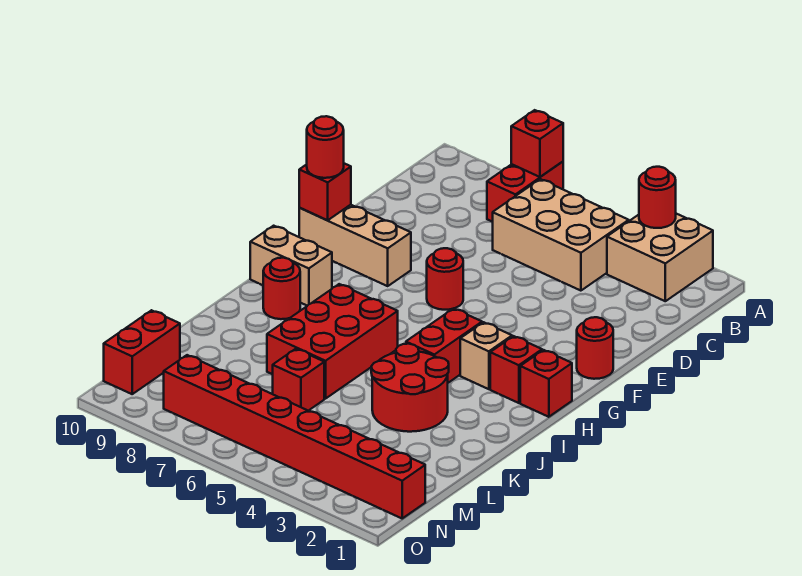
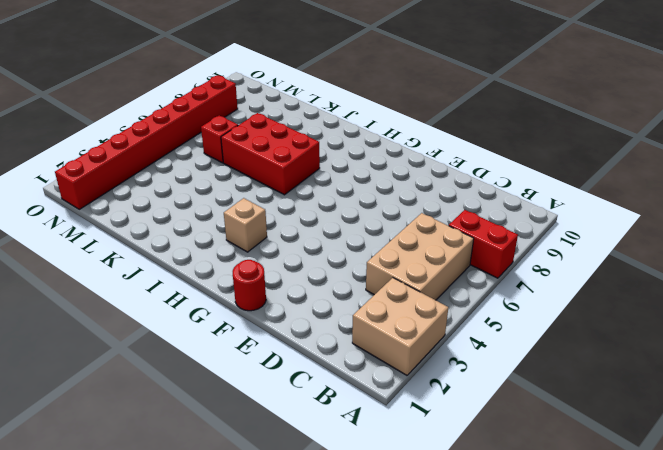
none -> red round brick F6 level 1
none -> tan brick F8:F10 level 1
none -> red brick H1 level 1

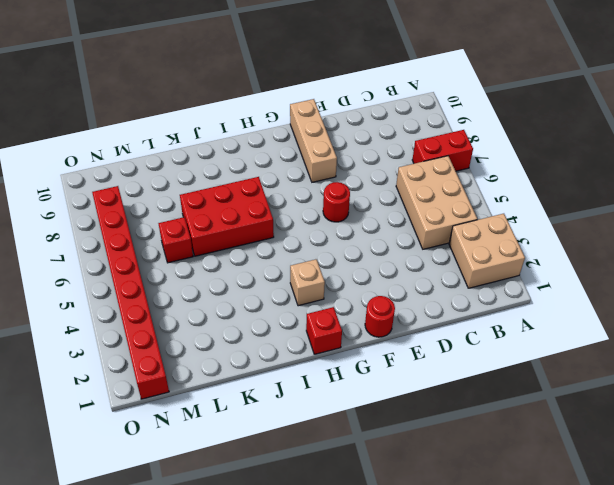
none -> red brick H2 level 1
none -> red brick H4:I4 level 1
none -> tan brick H9:H10 level 1

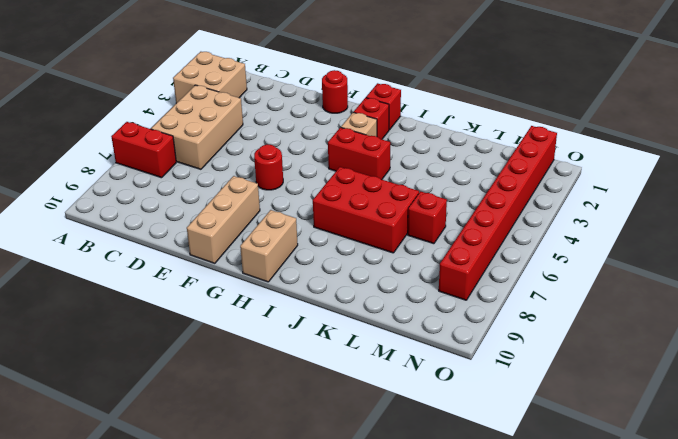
none -> red round brick I9 level 1
none -> red round brick J3:K4 level 1
none -> red brick M10:N10 level 1

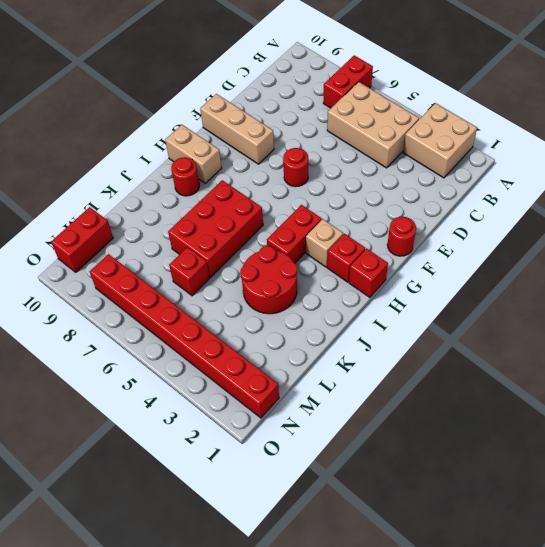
none -> red round brick A3 level 2
none -> red brick A7 level 2
none -> red brick F10 level 2

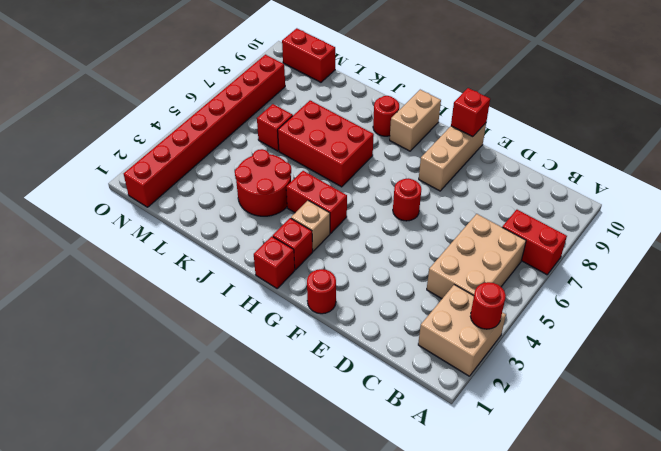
none -> red brick A7 level 2
none -> red round brick F10 level 3

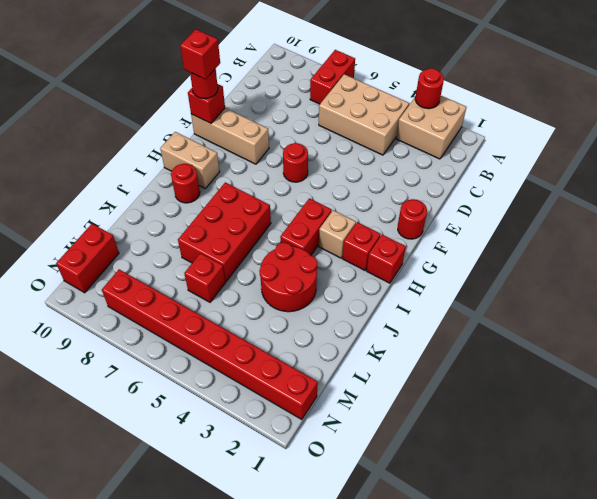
red brick F10 level 4 -> red brick A7 level 2

